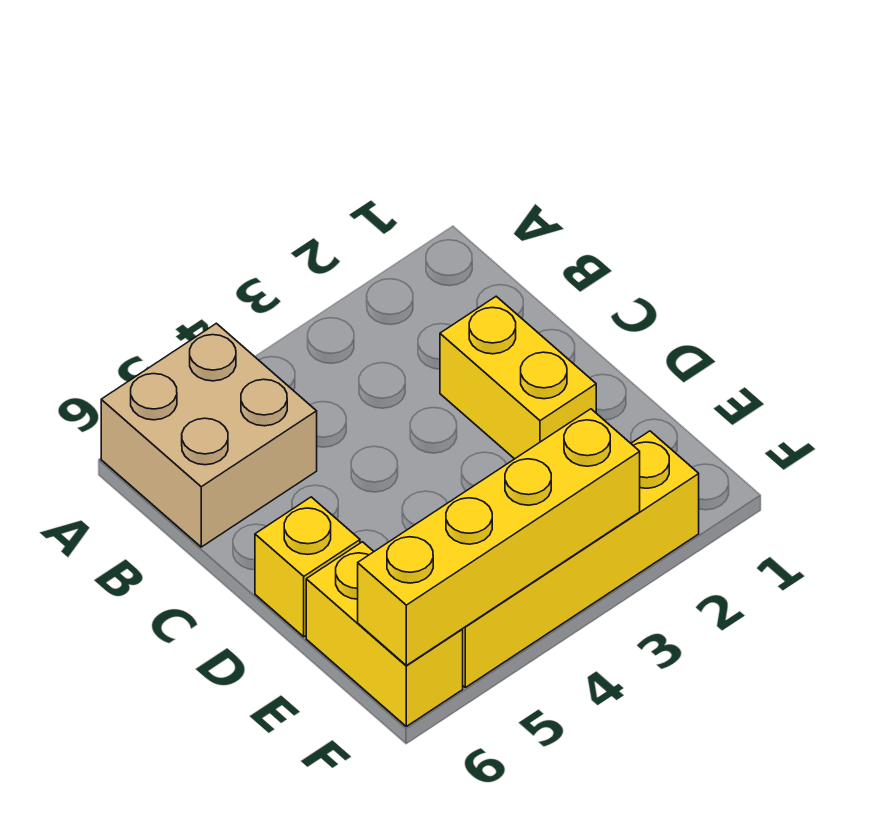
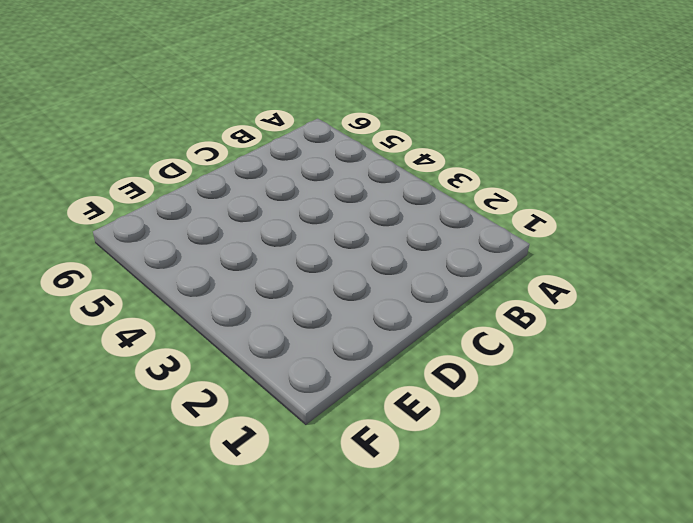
none -> tan brick A5:B6 level 1
none -> yellow brick C2:D2 level 1

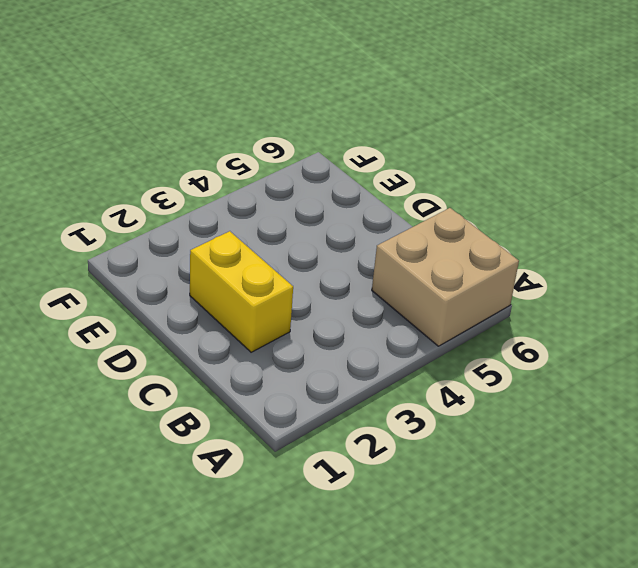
none -> yellow brick D6 level 1
none -> yellow brick E6:F6 level 1

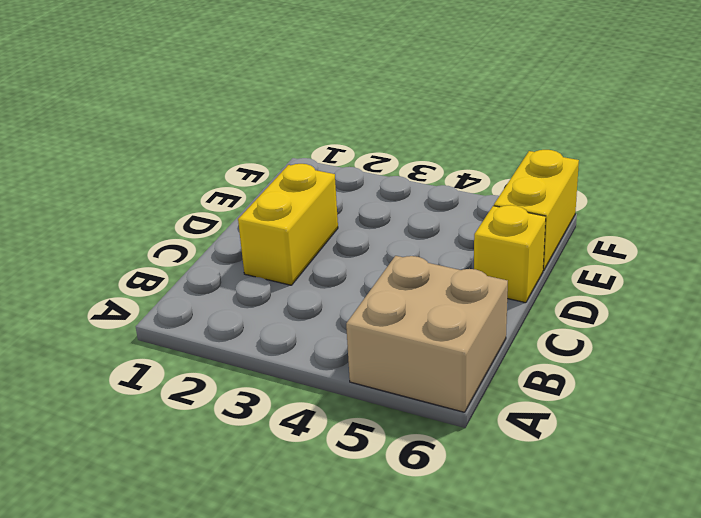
none -> yellow brick F2:F5 level 1
none -> yellow brick F3:F6 level 2

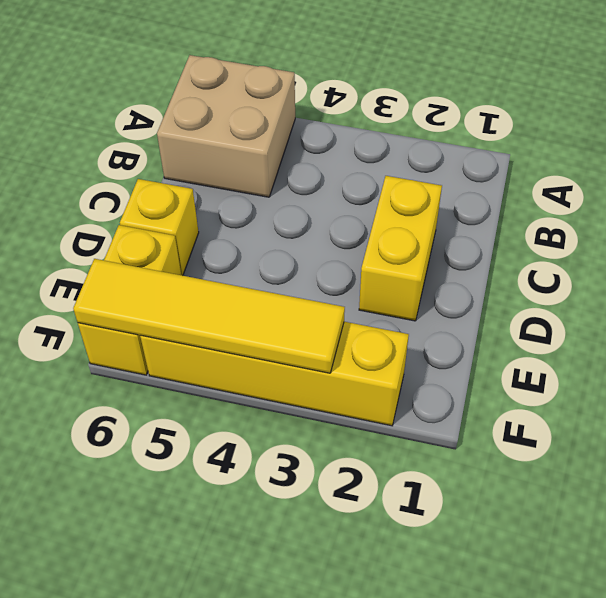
yellow tile F3:F6 level 2 -> yellow brick F3:F6 level 2

